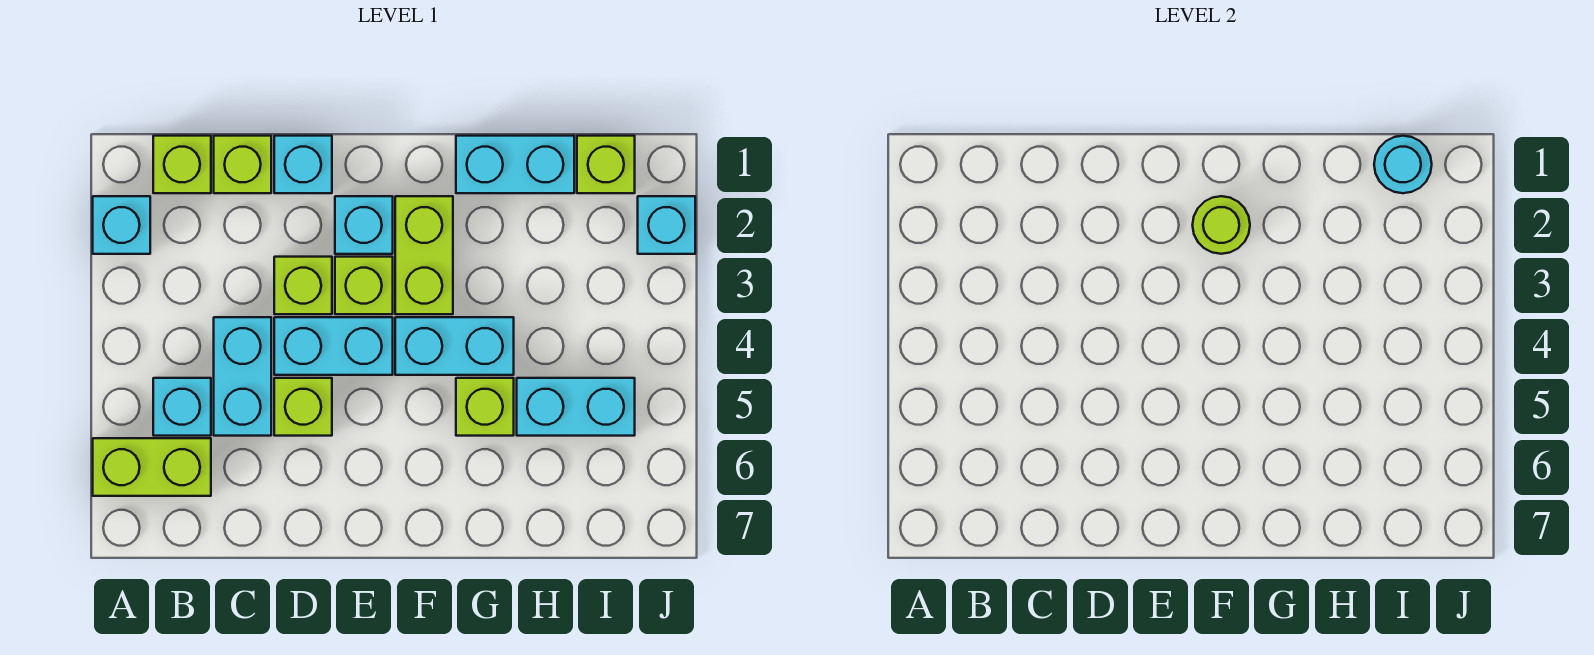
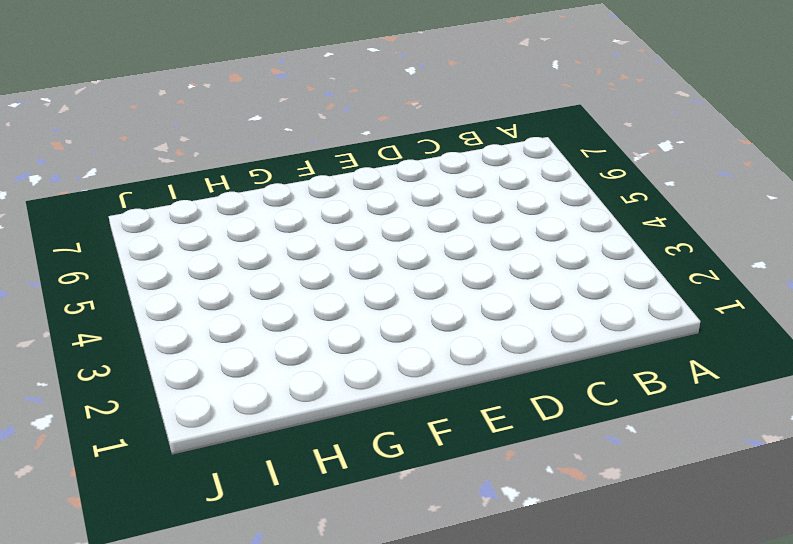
none -> cyan brick A2 level 1
none -> lime brick A6:B6 level 1
none -> lime brick B1 level 1

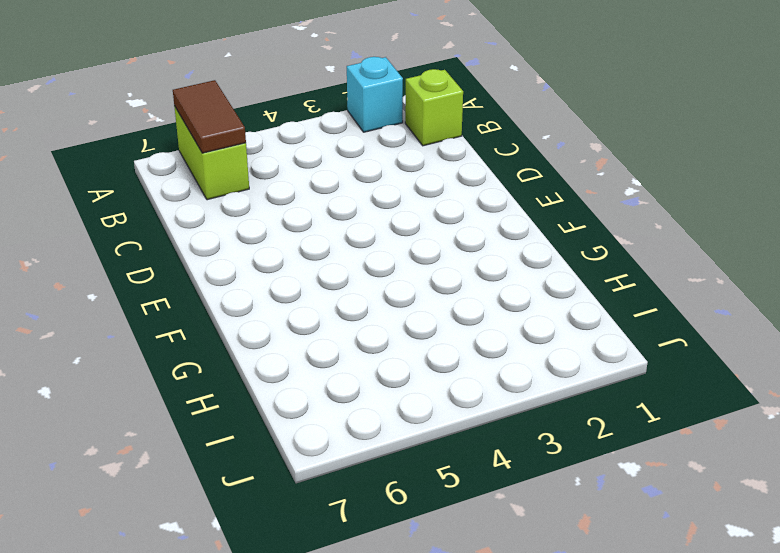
brown tile A6:B6 level 2 -> none
none -> cyan brick B5 level 1
none -> lime brick C1 level 1
none -> cyan brick C4:C5 level 1

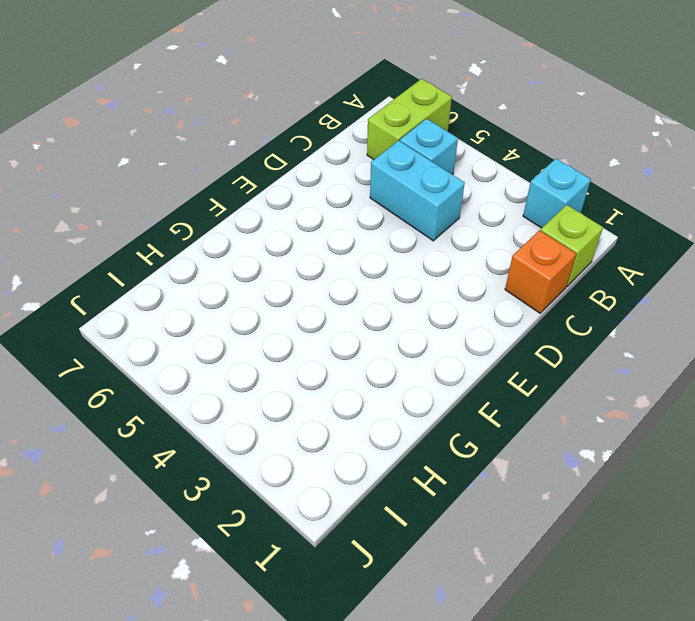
orange brick C1 level 1 -> lime brick C1 level 1
none -> cyan brick D1 level 1
none -> lime brick D3 level 1
none -> cyan brick D4:E4 level 1

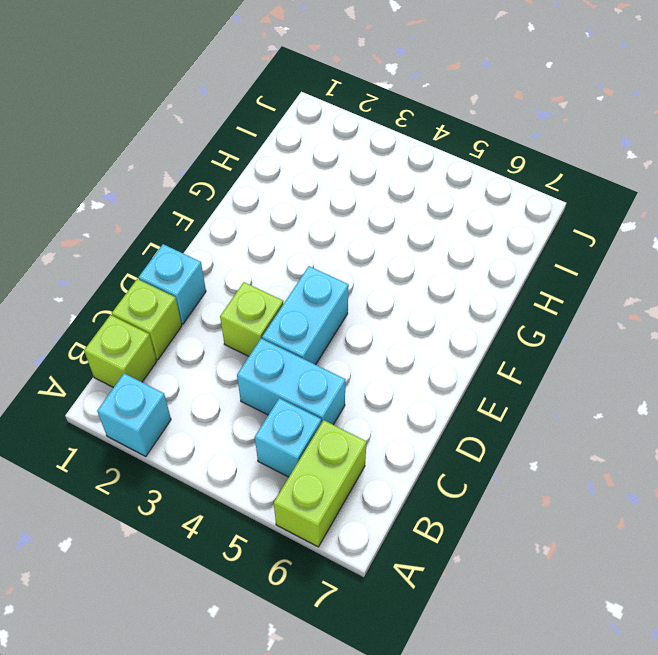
none -> lime brick D5 level 1
none -> cyan brick E2 level 1
none -> lime brick E3 level 1

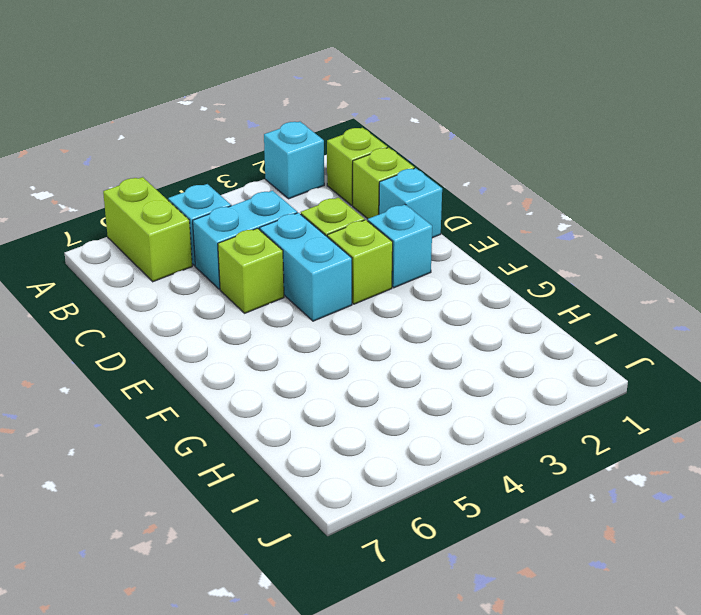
none -> lime brick F2:F3 level 1
none -> cyan brick F4:G4 level 1
none -> cyan brick G1:H1 level 1

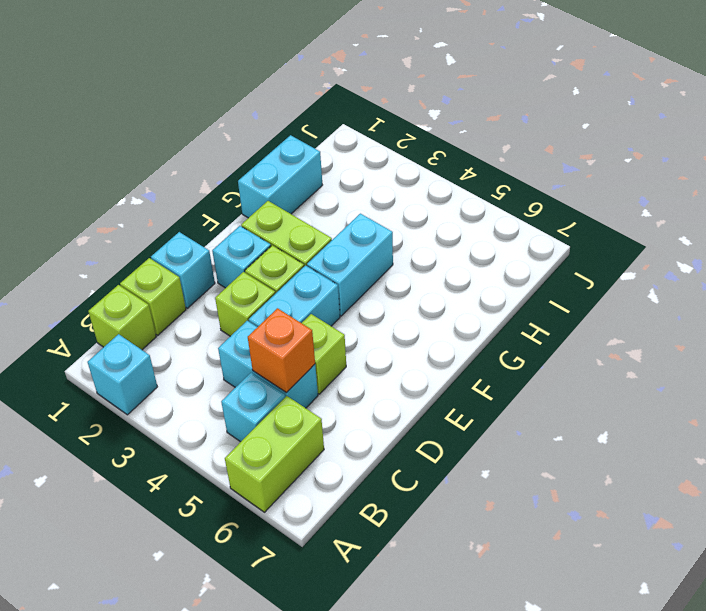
orange brick C5 level 2 -> none
none -> lime brick G5 level 1
none -> cyan brick H5:I5 level 1
none -> lime brick I1 level 1

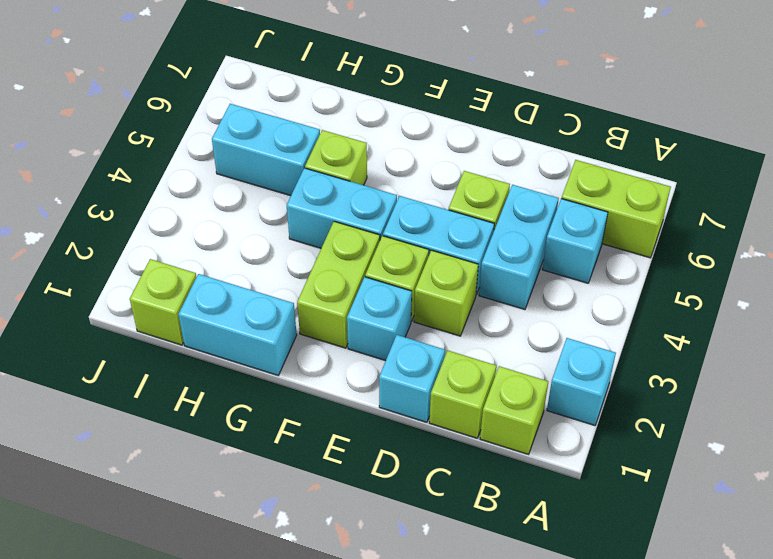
none -> cyan brick J2 level 1
none -> lime round brick F2 level 2
none -> cyan round brick I1 level 2

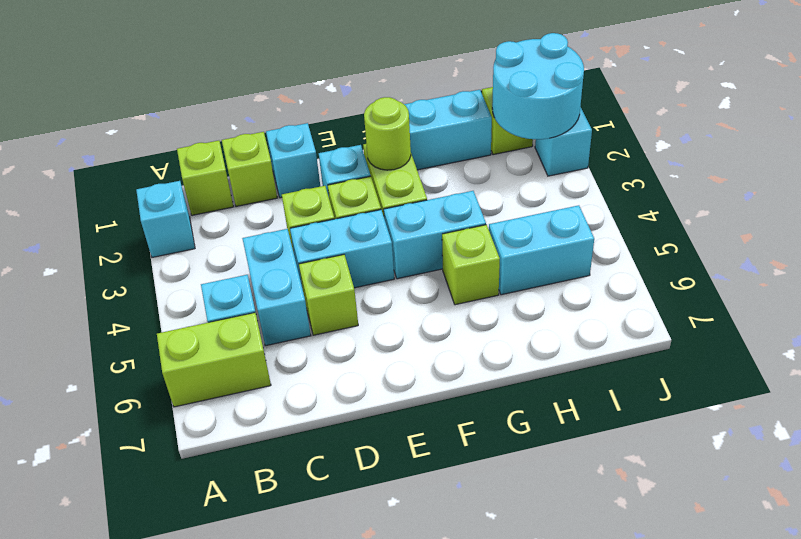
cyan round brick I1:J2 level 2 -> cyan round brick I1 level 2

